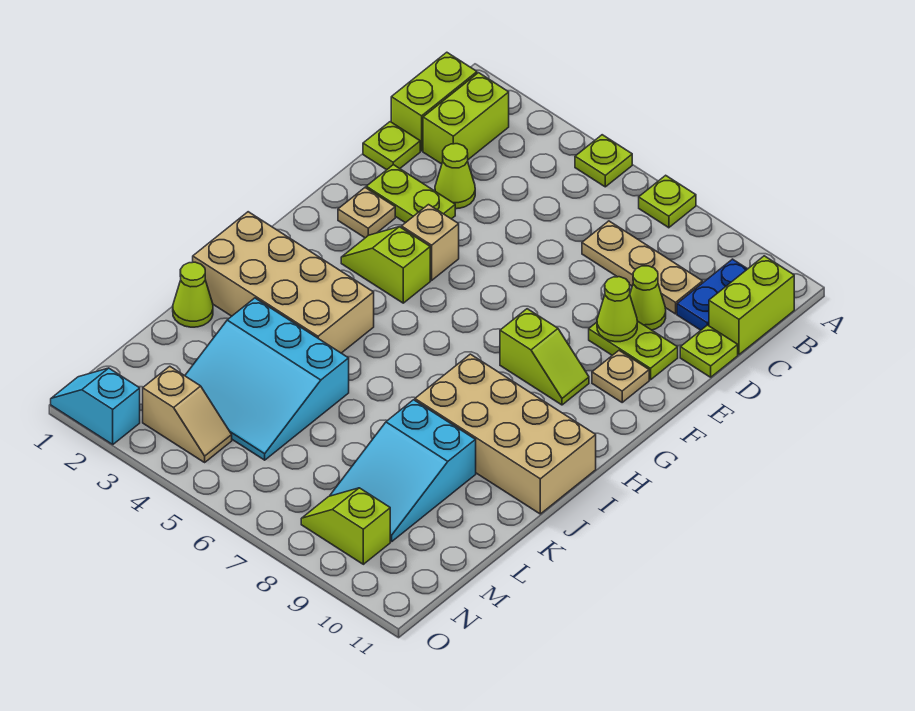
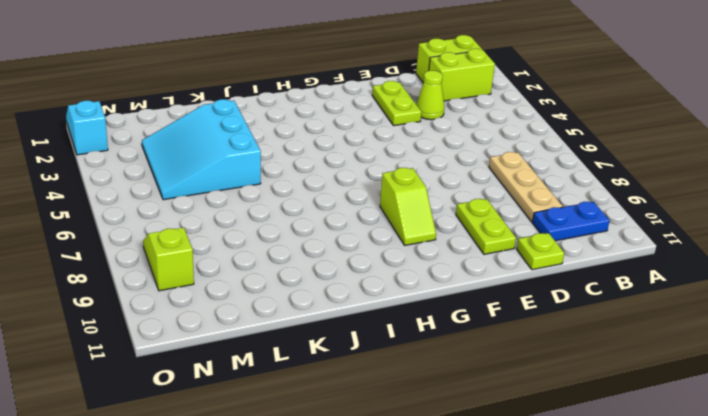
none -> lime plate A5 level 1
none -> lime plate A7 level 1
none -> lime brick B11:C11 level 1

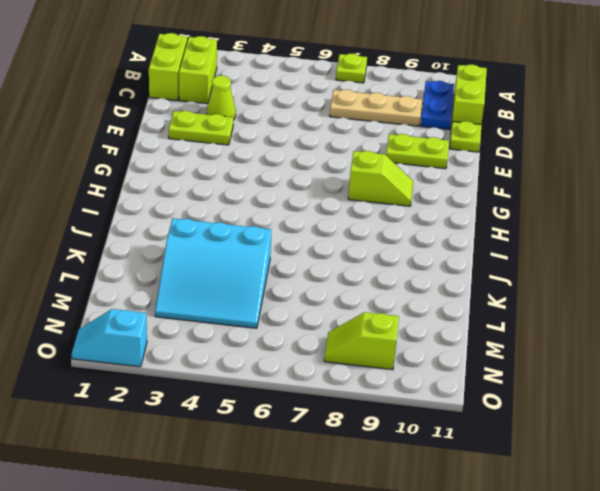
none -> lime plate A5 level 1
none -> lime plate D1 level 1
none -> lime cone D9 level 1

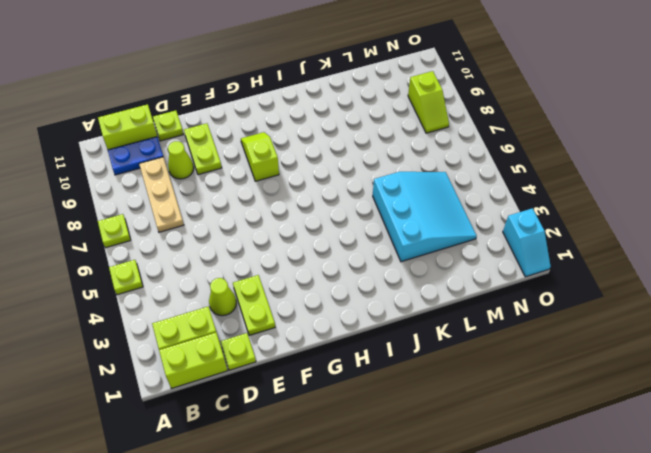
none -> tan plate F2 level 1
none -> tan brick F4 level 1
none -> tan plate F10 level 1

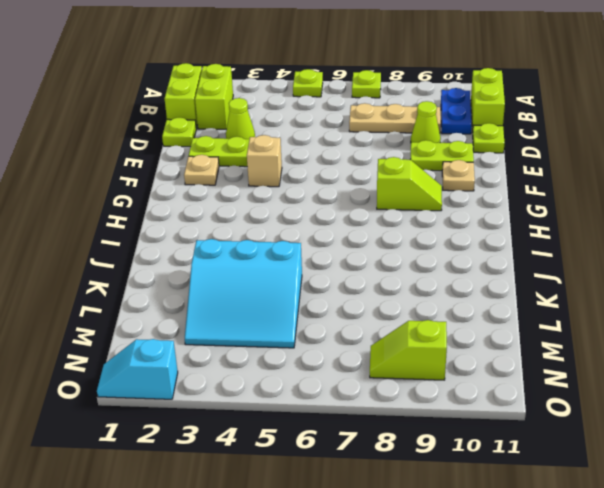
none -> lime slope G3:G4 level 1 top 4
none -> tan brick I1:J4 level 1
none -> tan brick I8:J11 level 1

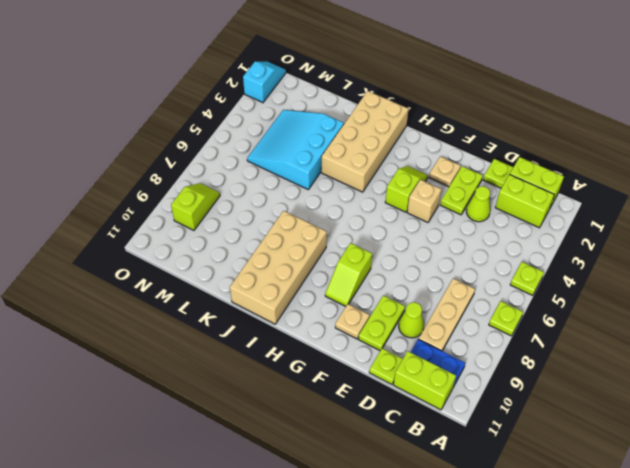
none -> lime cone K1 level 1
none -> cyan slope K8:M9 level 1 top K
none -> tan slope N3:N4 level 1 top 3

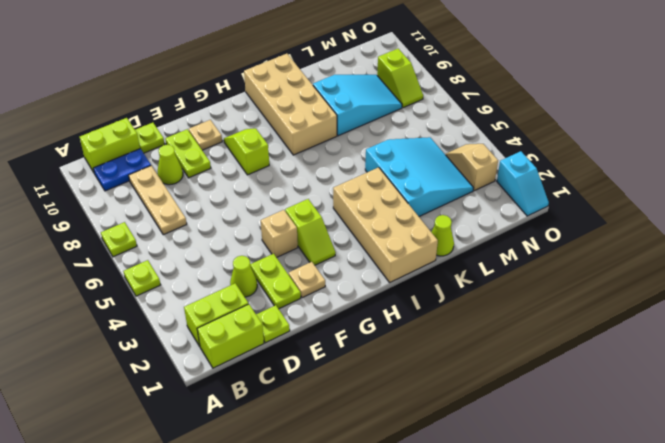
none -> lime cone E9 level 2

